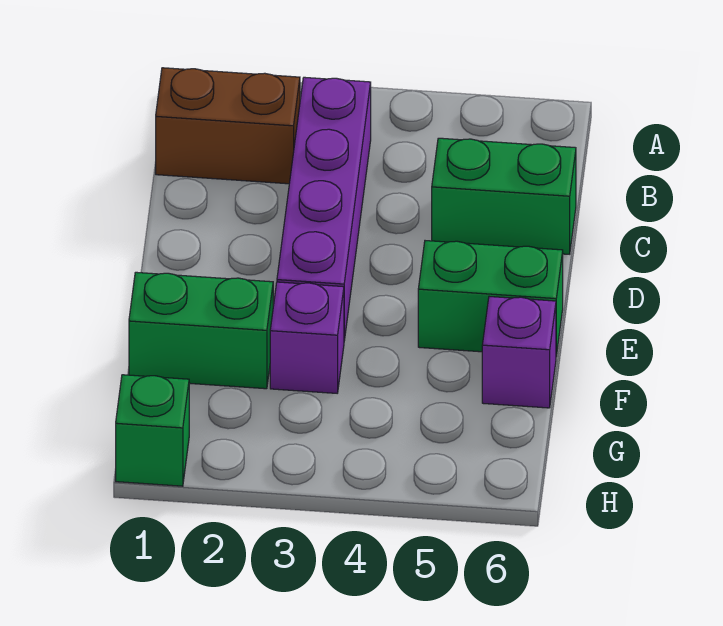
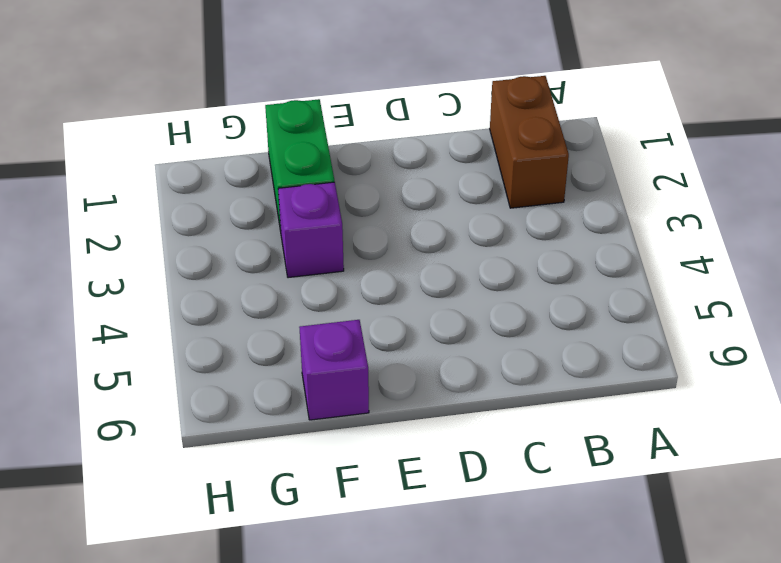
none -> purple brick B3:E3 level 1
none -> green brick C5:C6 level 1

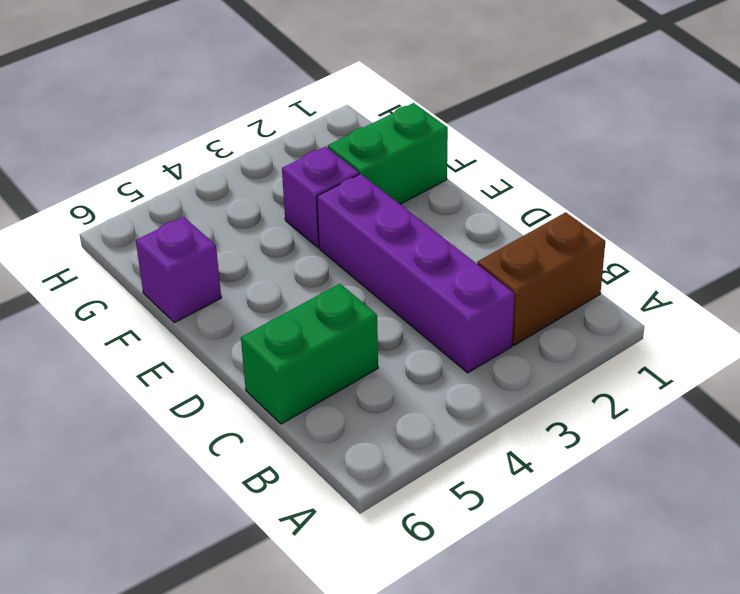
none -> green brick E5:E6 level 1
none -> green brick H1 level 1

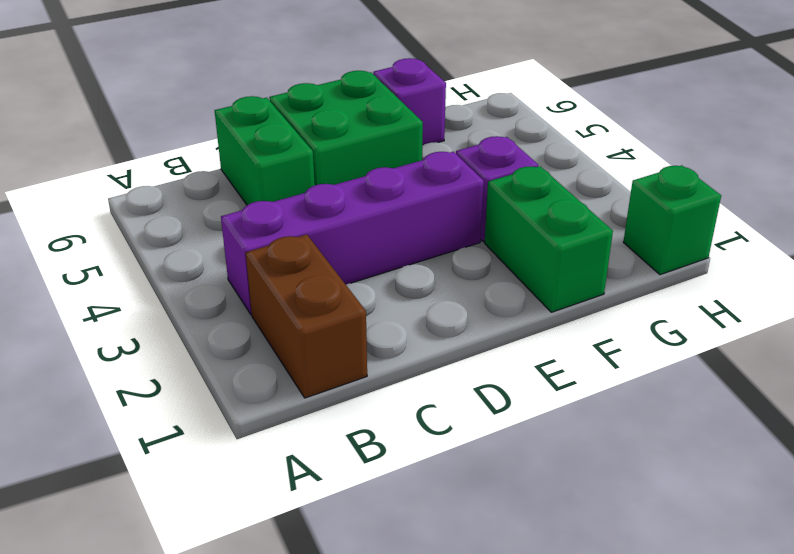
green brick D5:E6 level 1 -> green brick E5:E6 level 1

